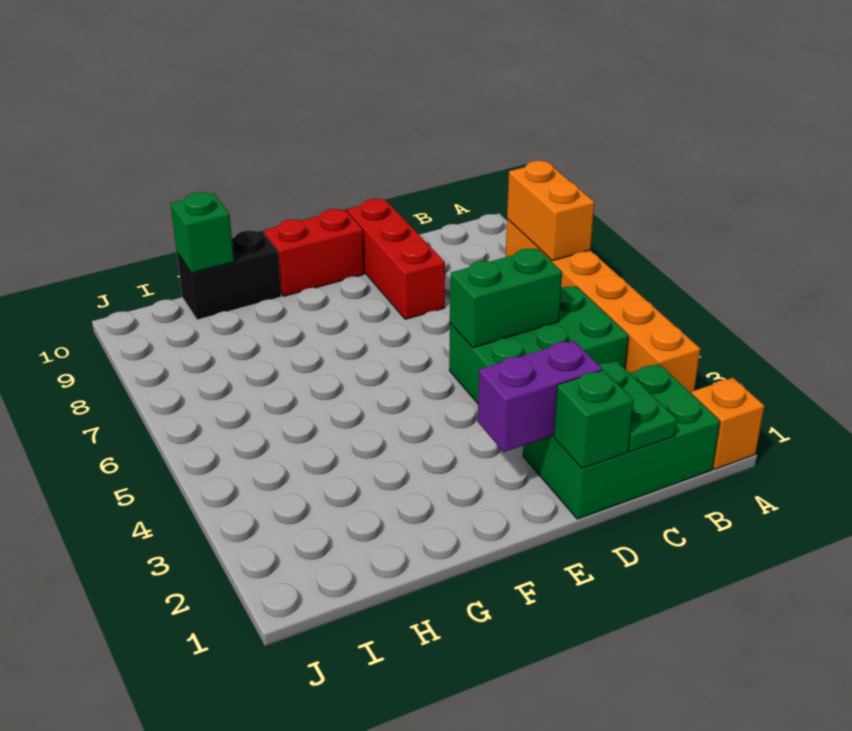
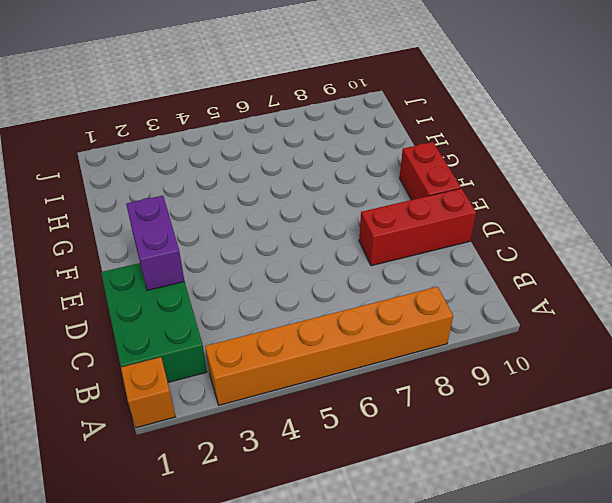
none -> green brick B4:D5 level 1
none -> black brick G10:H10 level 1
none -> orange brick A7:A8 level 2

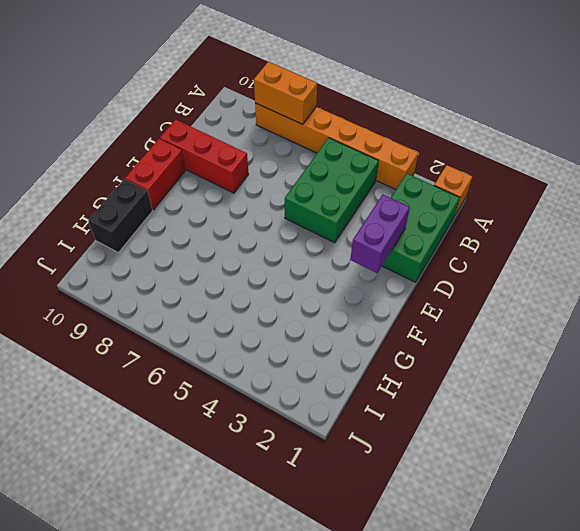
none -> green plate C1:C2 level 2
none -> green brick C5:D5 level 2
none -> green brick D1 level 2

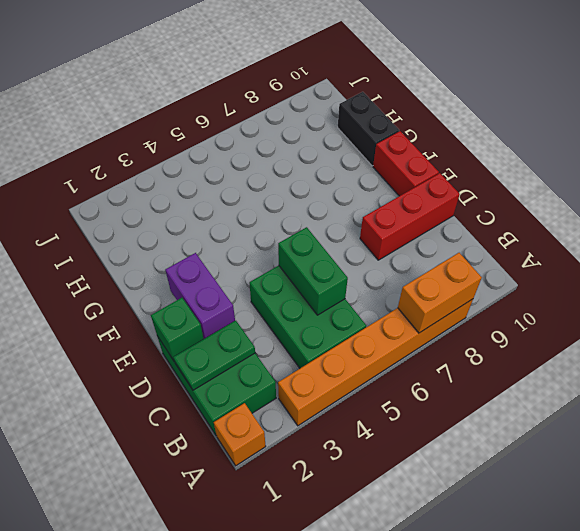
none -> green brick H10 level 2

